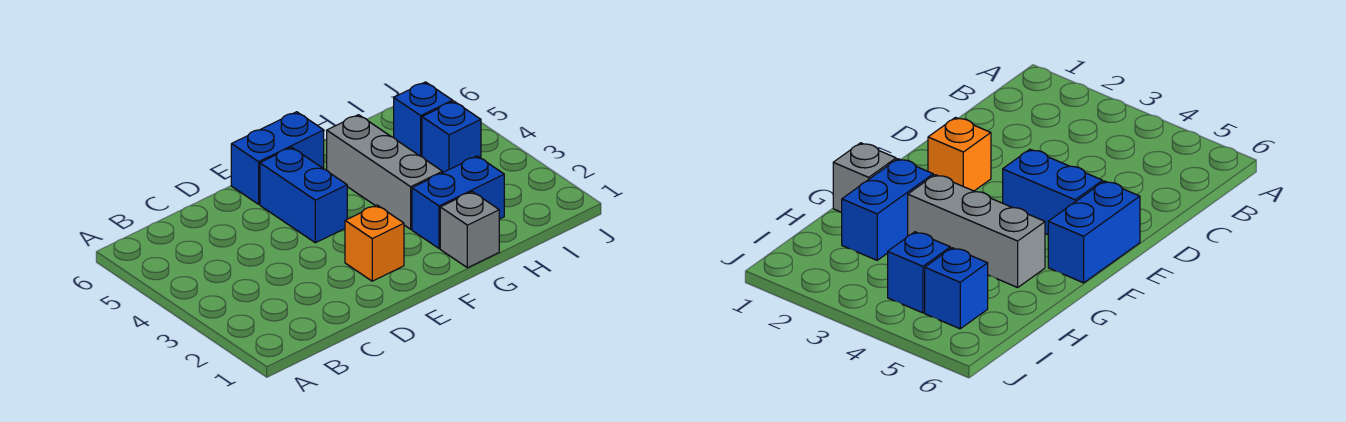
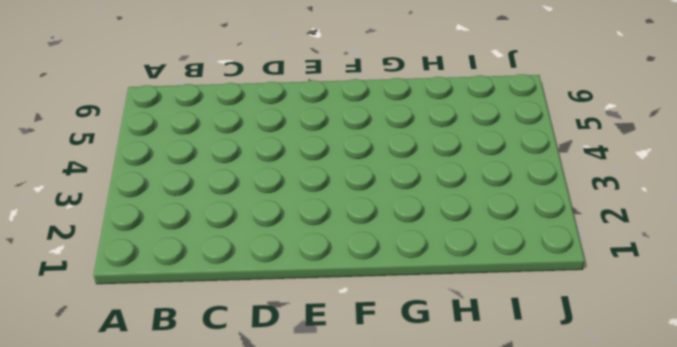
none -> orange brick E2 level 1
none -> blue brick E4:E5 level 1

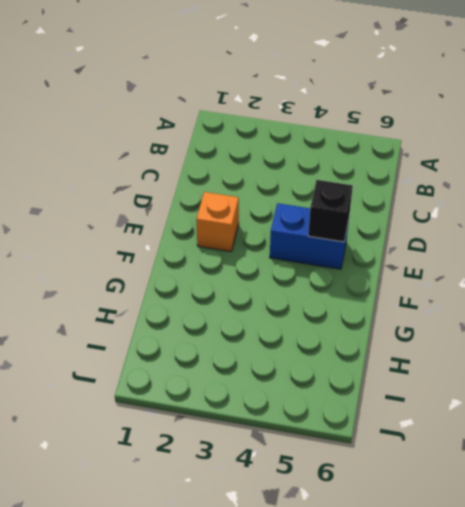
black brick E5 level 2 -> none
none -> blue brick E6:F6 level 1
none -> grey brick G1 level 1

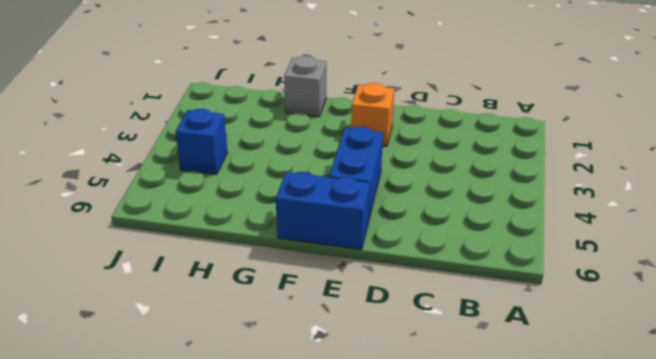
none -> blue brick G2:H2 level 1
none -> grey brick G3:G5 level 1

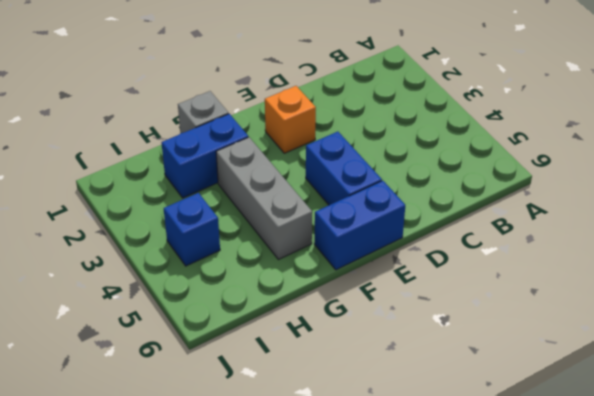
none -> blue brick I5 level 1

